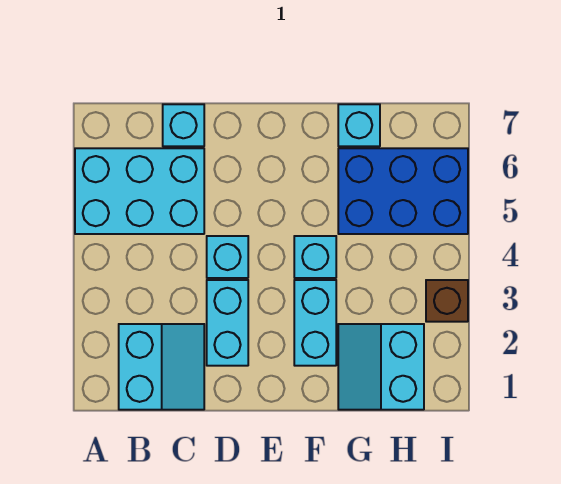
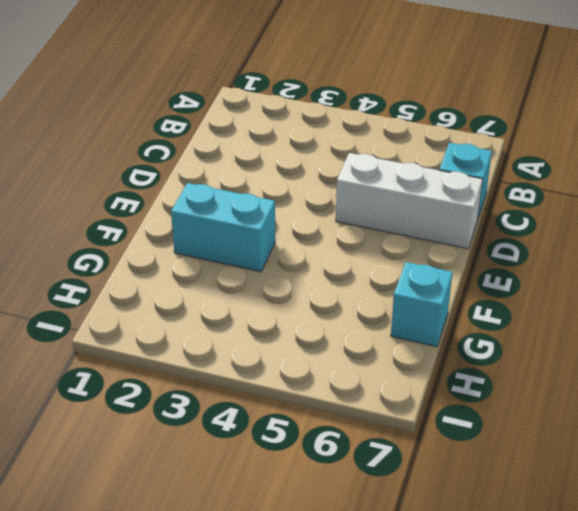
white brick D5:D7 level 1 -> none
none -> cyan brick A5:C6 level 1
none -> cyan slope B1:C2 level 1 top B

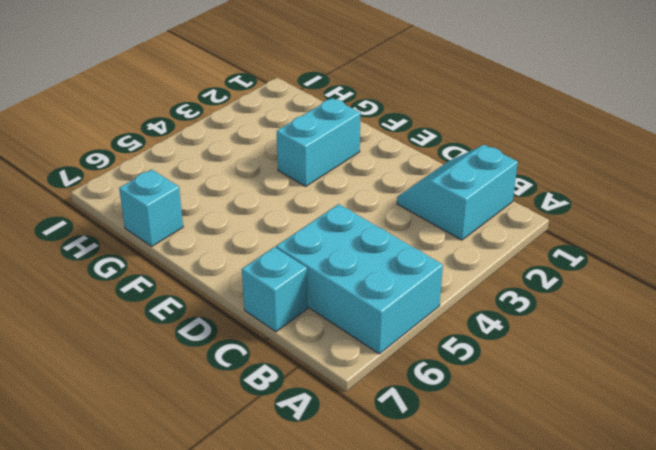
none -> cyan brick D2:D3 level 1
none -> cyan brick D4 level 1

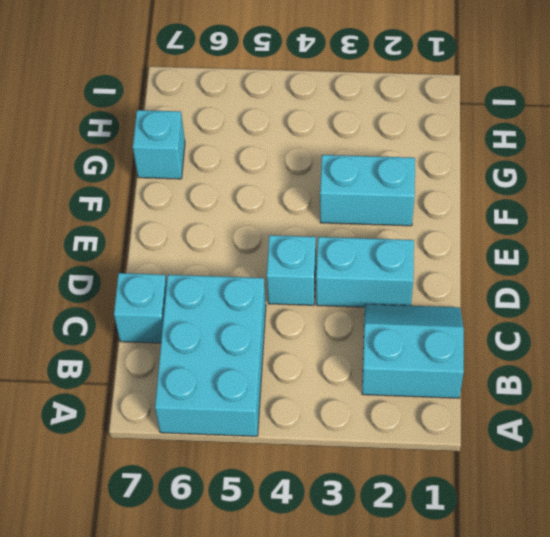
none -> cyan brick F4 level 1
none -> cyan slope G1:H2 level 1 top H

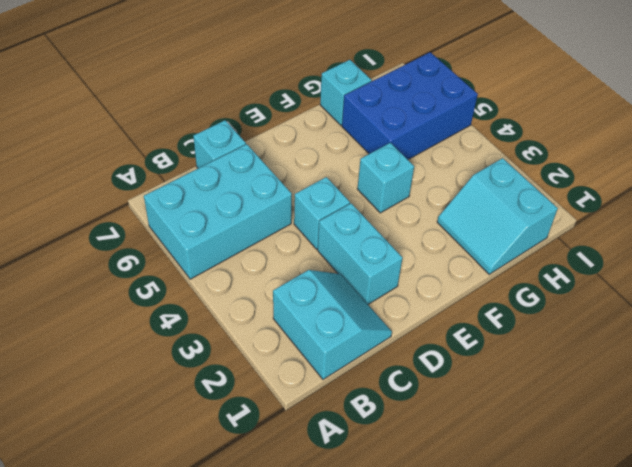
none -> cyan brick F2:F3 level 1
none -> brown brick I3 level 1

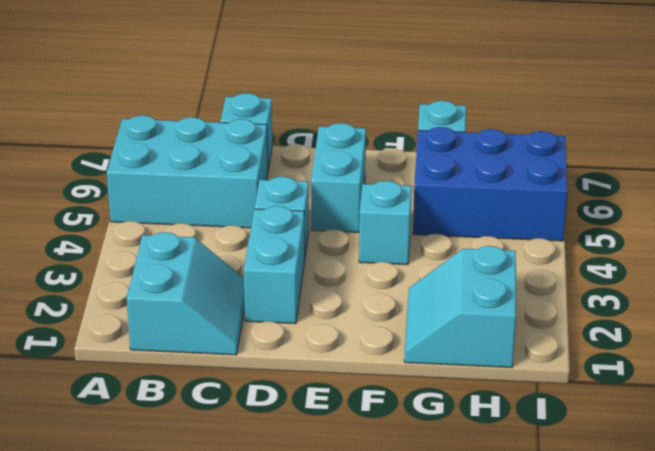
cyan brick E5:E6 level 1 -> cyan brick F2:F3 level 1
none -> brown brick I3 level 1

